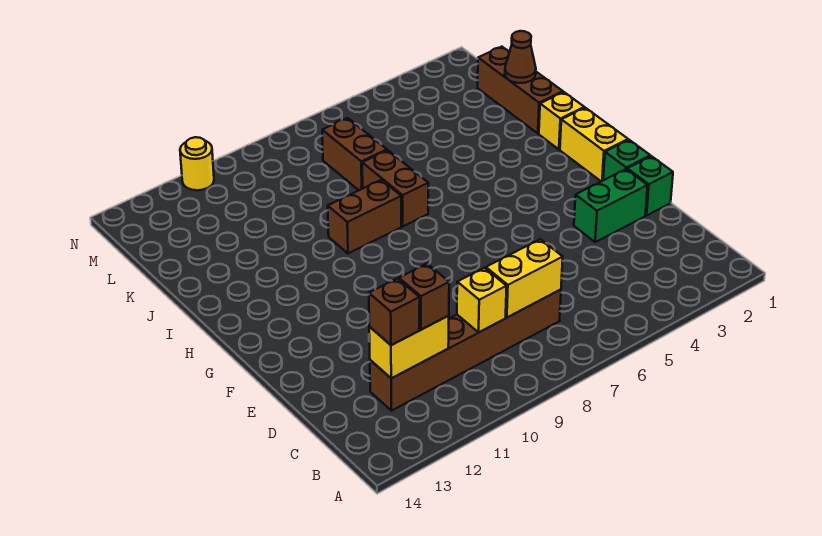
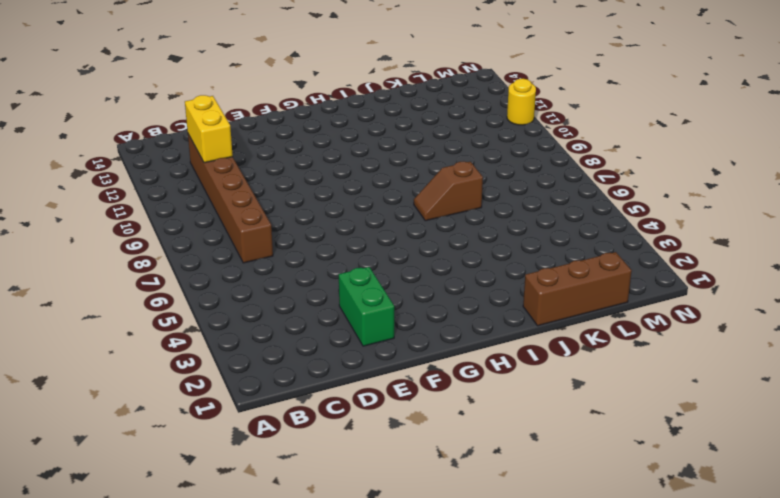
brown slope I7:J7 level 1 top J -> brown brick I7:J7 level 1
none -> green brick E1 level 1
none -> green brick F1 level 1
none -> yellow brick G1:H1 level 1

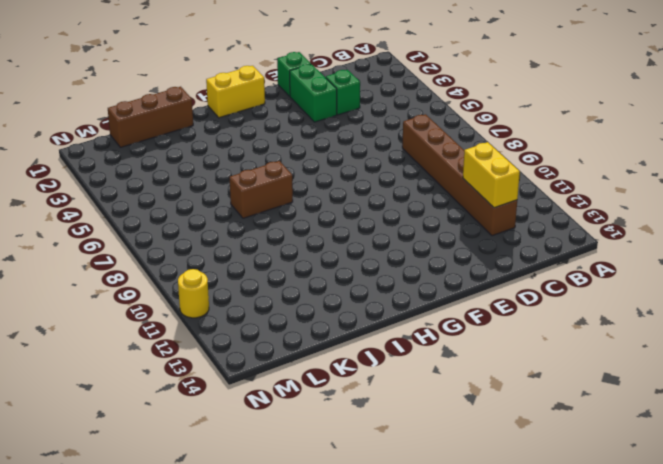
green brick D3 level 1 -> green brick F1 level 1
none -> yellow brick I1 level 1
none -> brown brick I8:I9 level 1
none -> brown brick K7:L7 level 1

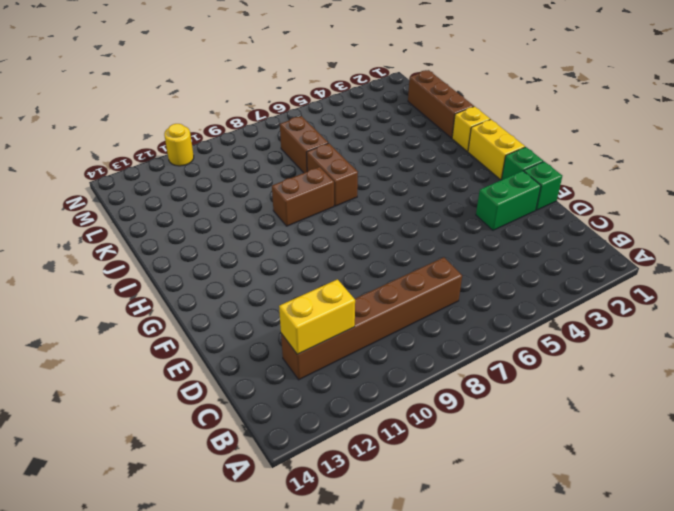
none -> yellow brick C7:C8 level 2
none -> yellow brick C9 level 2
none -> brown cone K1 level 2

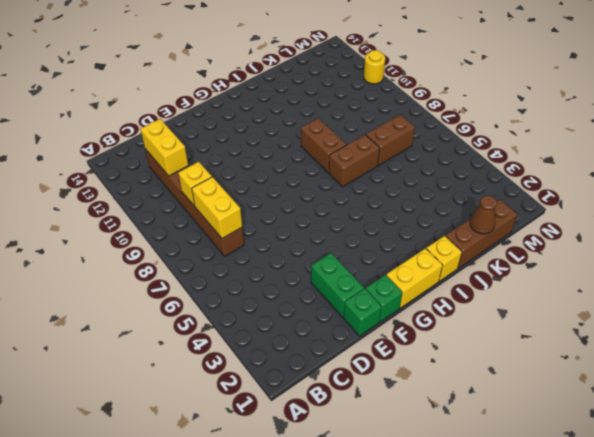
none -> brown brick C11 level 3
none -> brown brick C12 level 3

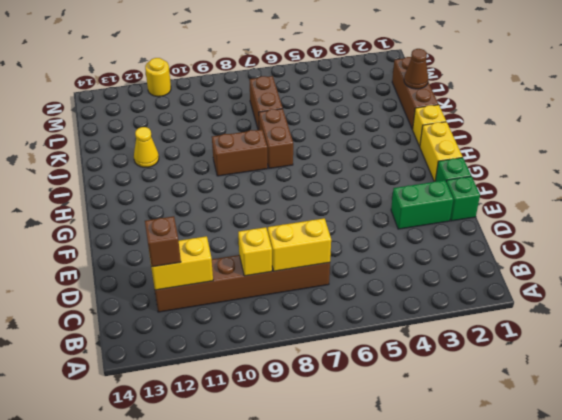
yellow cone J12 level 1 -> none
none -> brown brick C11 level 3

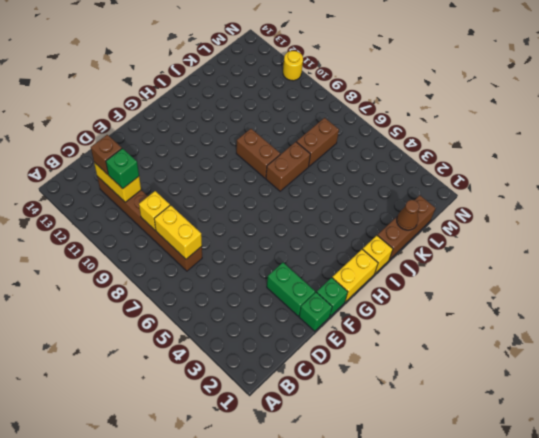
green brick C11 level 3 -> brown brick C11 level 3

